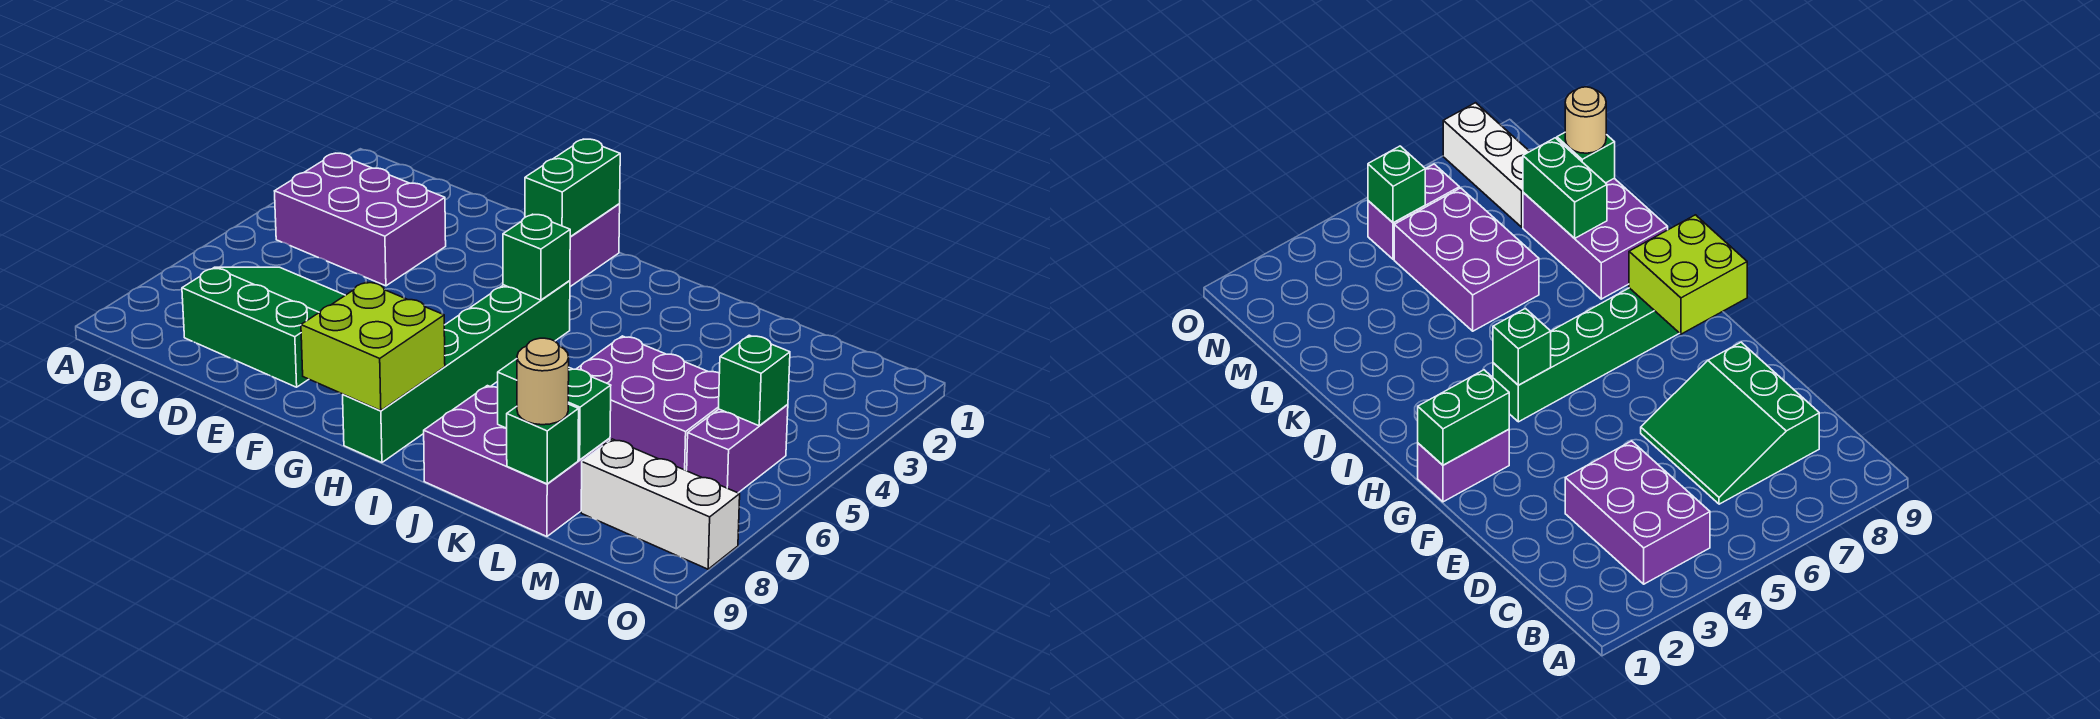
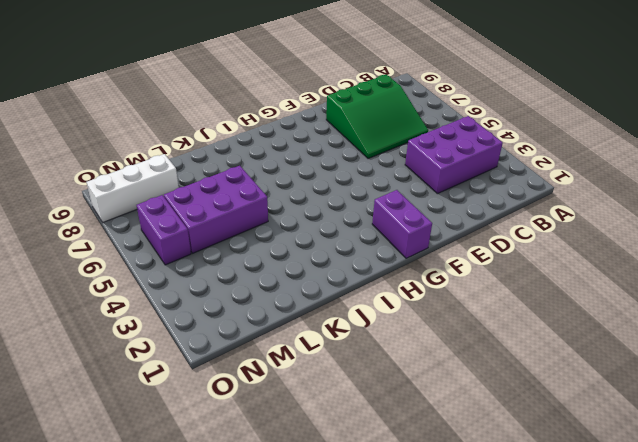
none -> green brick H4:H9 level 1
none -> purple brick J8:L9 level 1
none -> green brick G1:G2 level 2

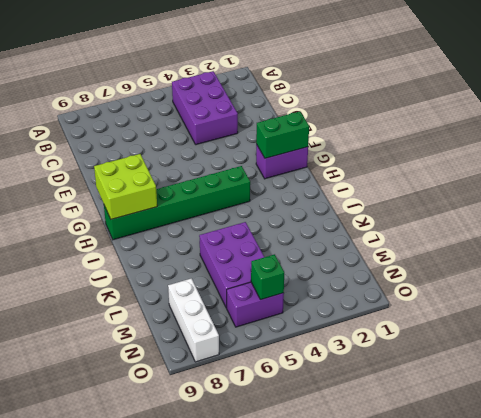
none -> green slope C6:E8 level 1 top 8
none -> purple brick J8:L9 level 1
none -> green brick H4 level 2

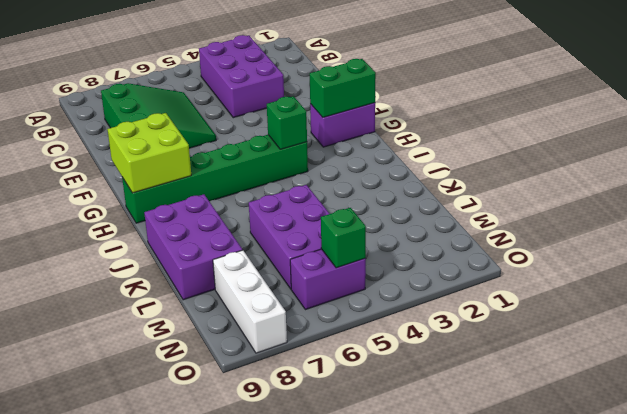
none -> green brick K8:L8 level 2
none -> green brick L9 level 2
none -> tan round brick L9 level 3

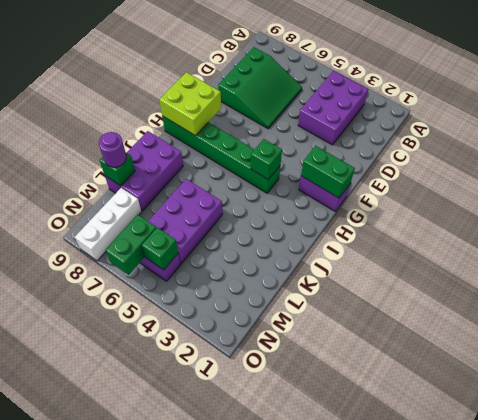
purple round brick L9 level 3 -> tan round brick L9 level 3
green brick N6:O6 level 2 -> green brick K8:L8 level 2

